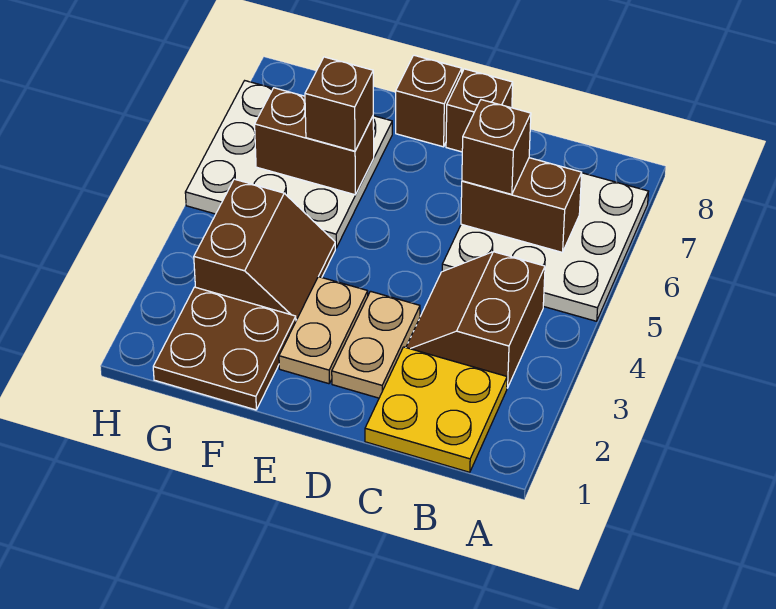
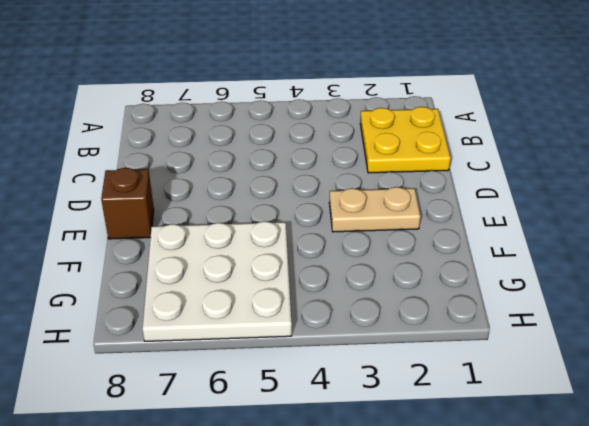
none -> white plate A5:C7 level 1
none -> brown slope B3:C4 level 1 top B
none -> tan plate D2:D3 level 1

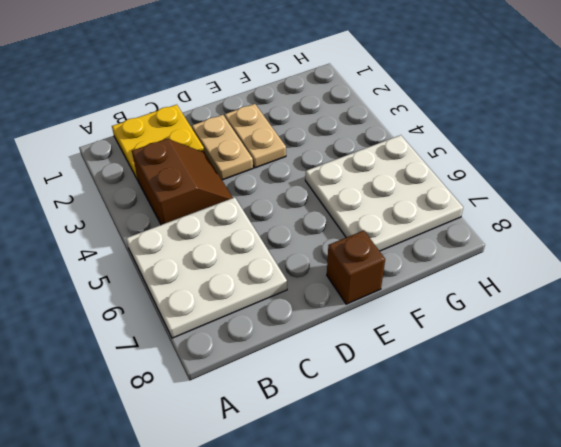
none -> brown brick D8 level 1
none -> brown plate F1:G2 level 1
none -> brown slope F3:G4 level 1 top G

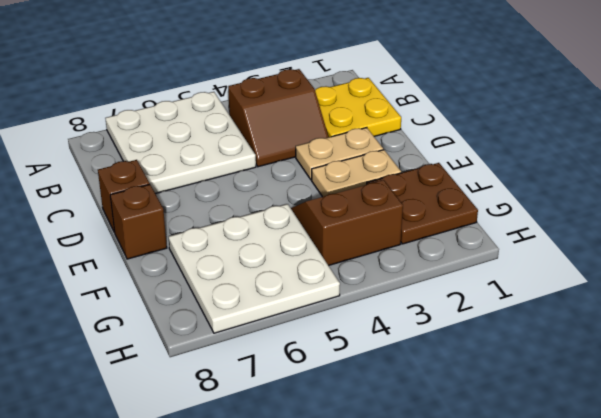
none -> brown brick B6:C6 level 2
none -> brown brick F6:G6 level 2
none -> brown brick C6 level 3

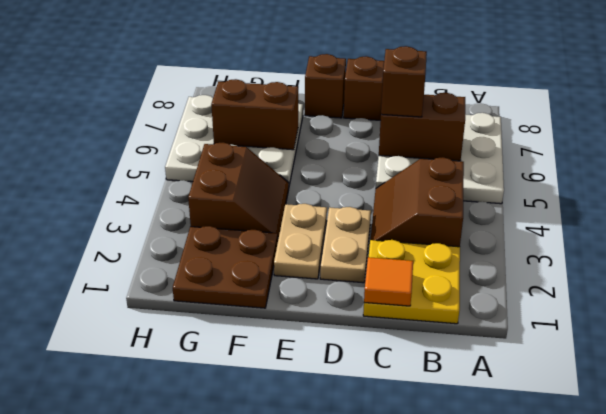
orange tile C1 level 2 -> none
none -> brown brick F6 level 3

